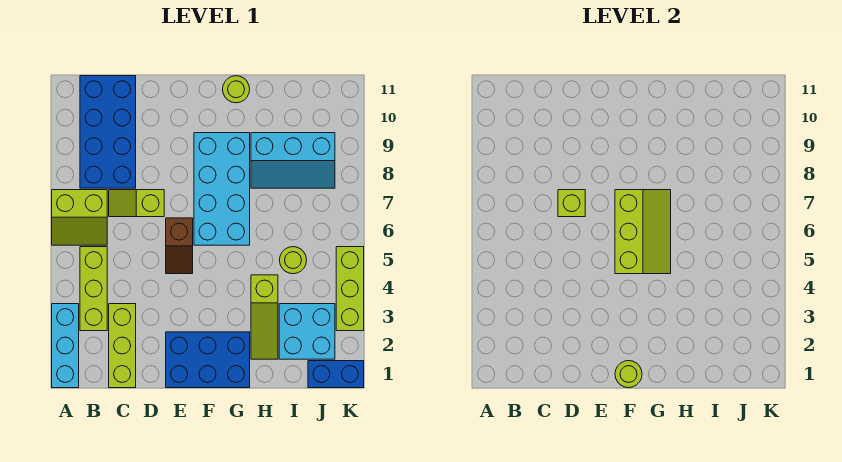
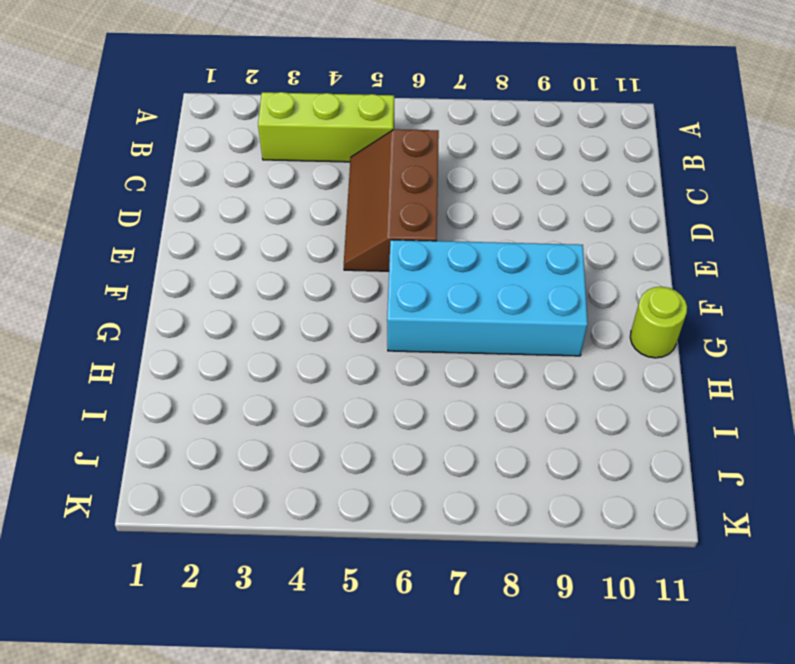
brown slope C5:E6 level 1 top 6 -> brown slope E5:E6 level 1 top 6
none -> cyan brick A1:A3 level 1
none -> lime slope A6:B7 level 1 top 7
none -> blue brick B8:C11 level 1

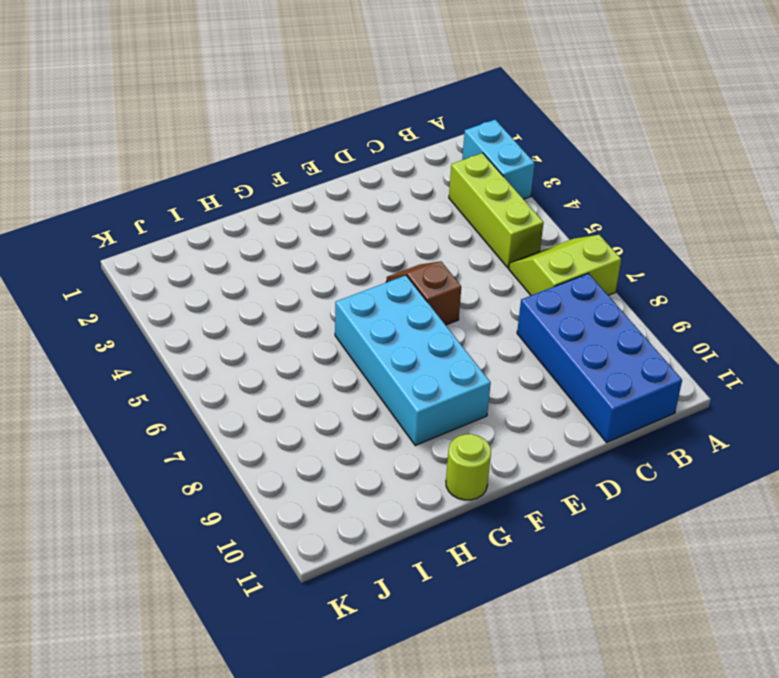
cyan brick A2:A3 level 1 -> cyan brick A1:A3 level 1
none -> lime brick C1:C3 level 1
none -> lime slope C7:D7 level 1 top D
none -> blue brick E1:G2 level 1

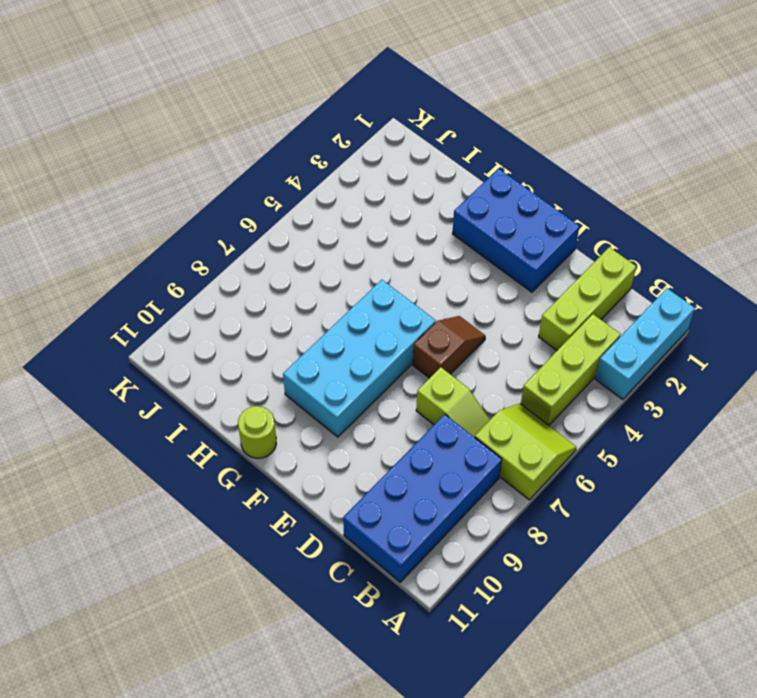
none -> lime slope H2:H4 level 1 top 4
none -> cyan slope H8:J9 level 1 top 9
none -> cyan brick I2:J3 level 1

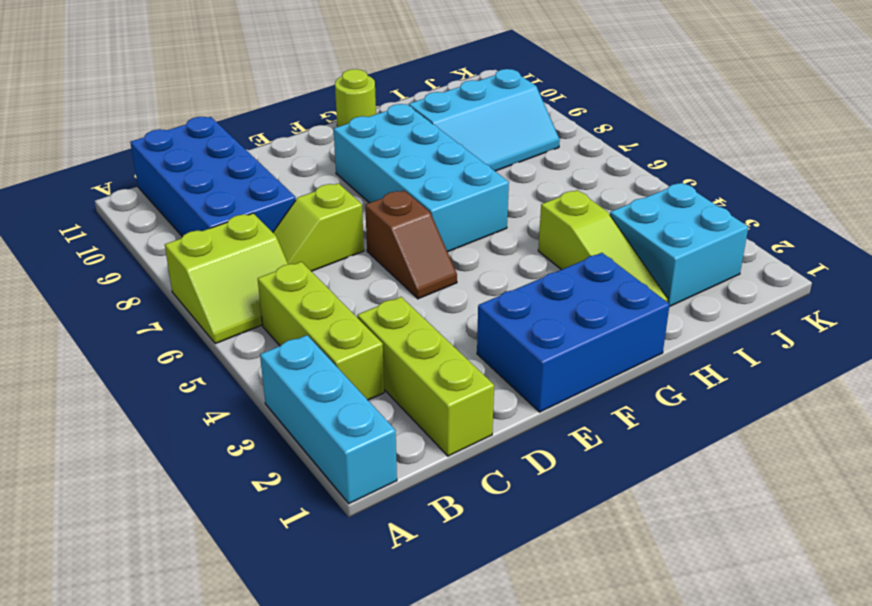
none -> lime round brick I5 level 1
none -> blue brick J1:K1 level 1
none -> lime brick K3:K5 level 1

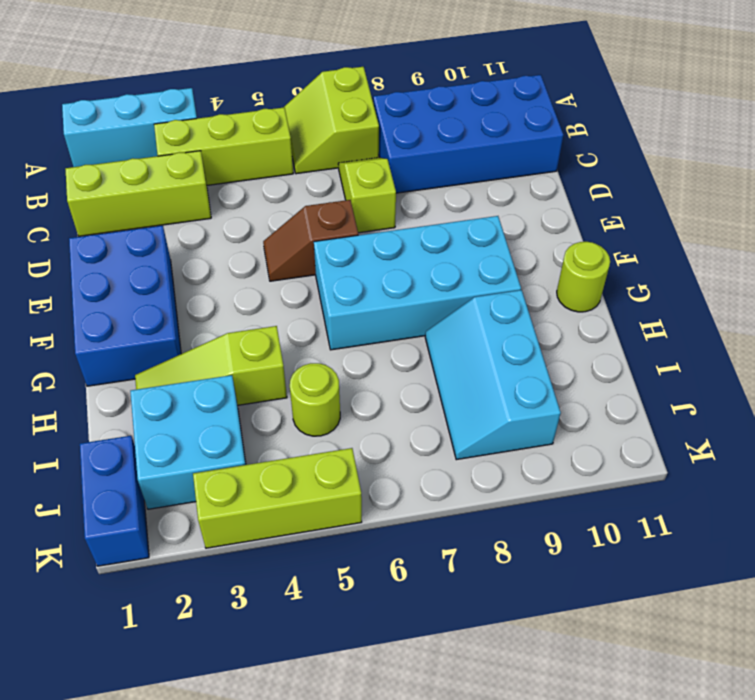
none -> lime brick D7 level 2
none -> lime round brick F1 level 2
none -> lime slope F5:G7 level 2 top F

